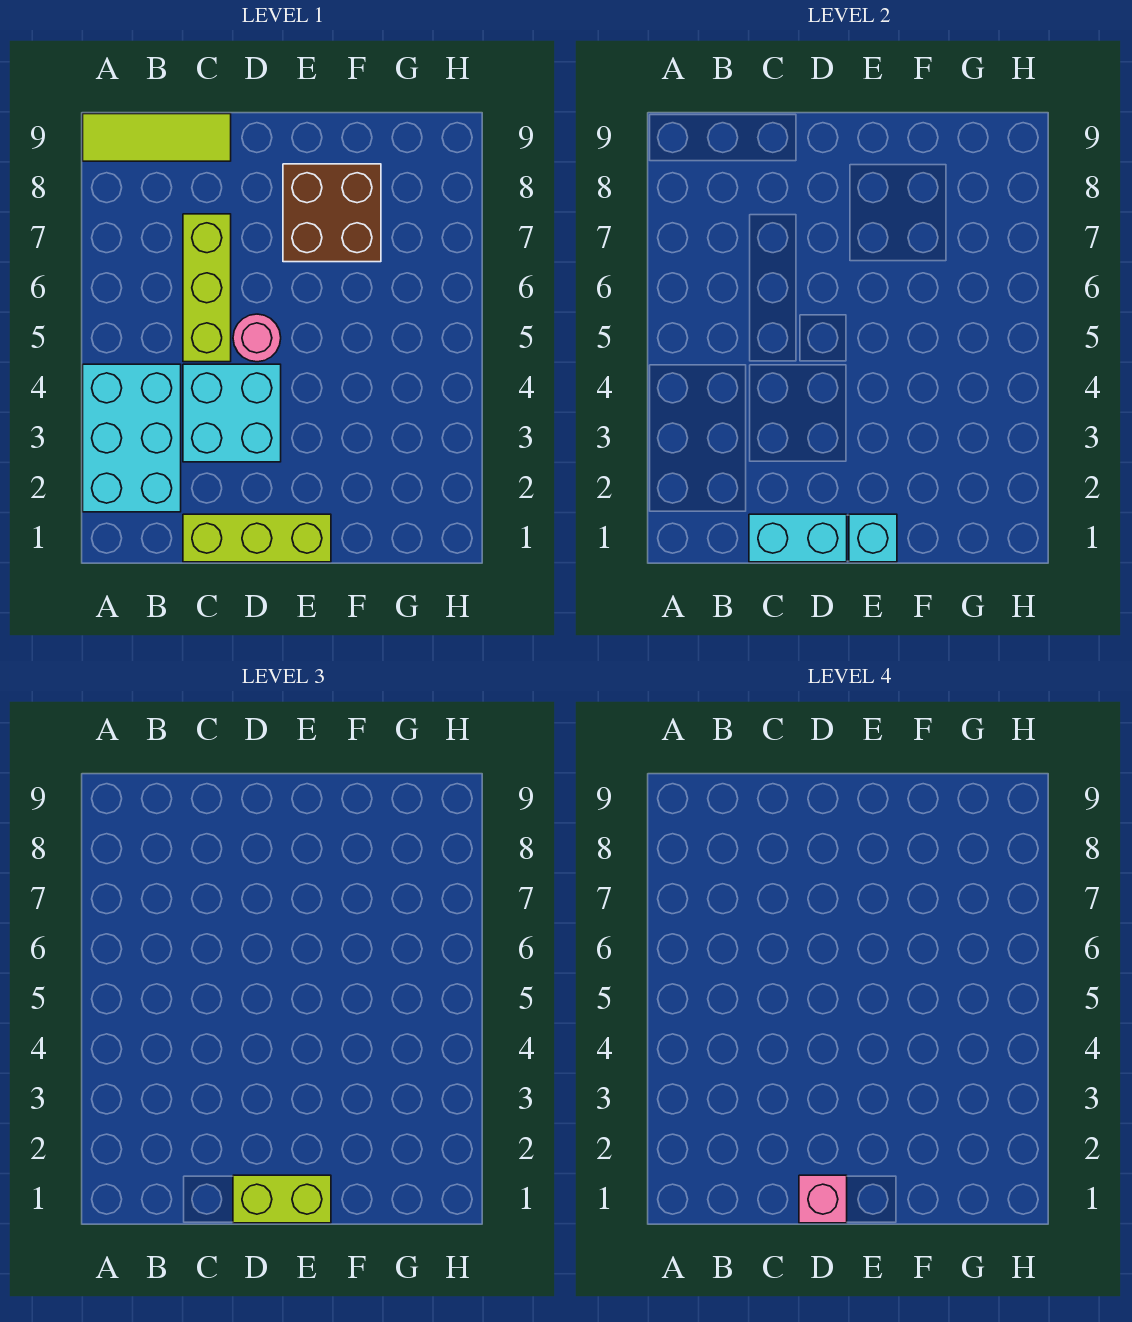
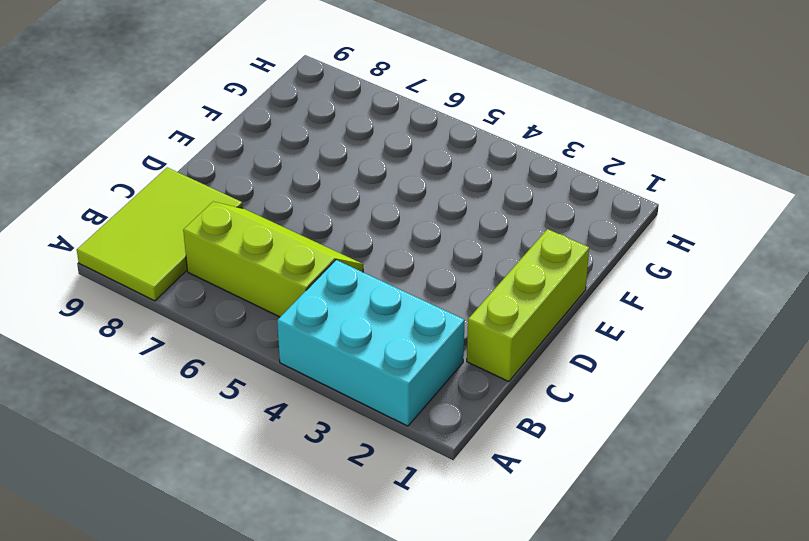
lime tile A8:C9 level 1 -> lime tile A9:C9 level 1
lime slope B5:C7 level 1 top B -> lime brick C5:C7 level 1
none -> cyan brick C3:D4 level 1
none -> pink round brick D5 level 1

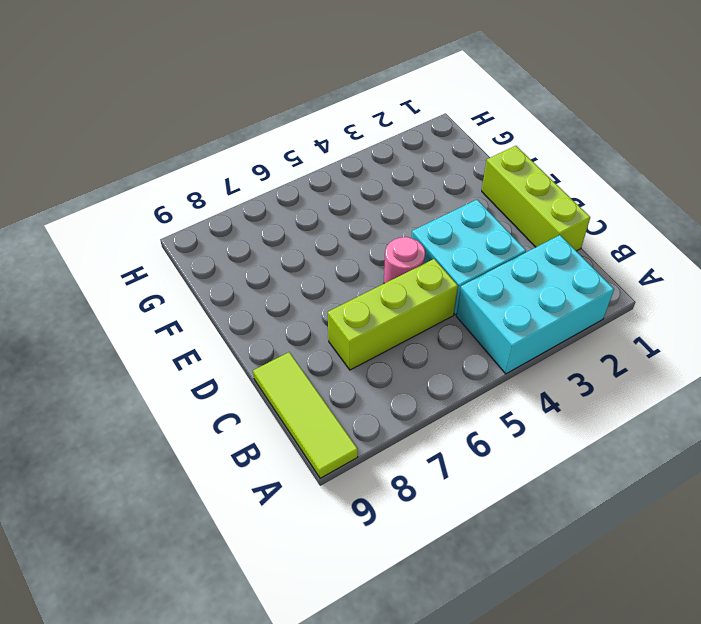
none -> brown brick E7:F8 level 1
none -> cyan brick C1:D1 level 2

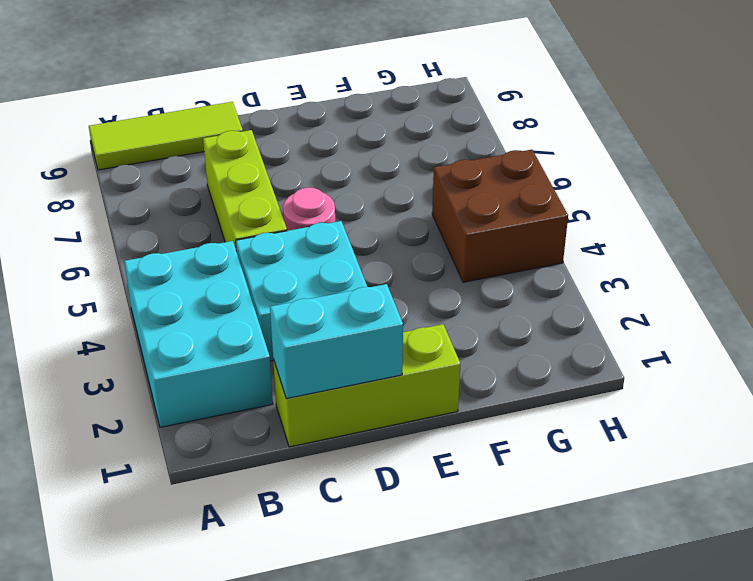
brown brick G4:H5 level 1 -> brown brick E7:F8 level 1
none -> cyan brick E1 level 2
none -> lime brick D1:E1 level 3

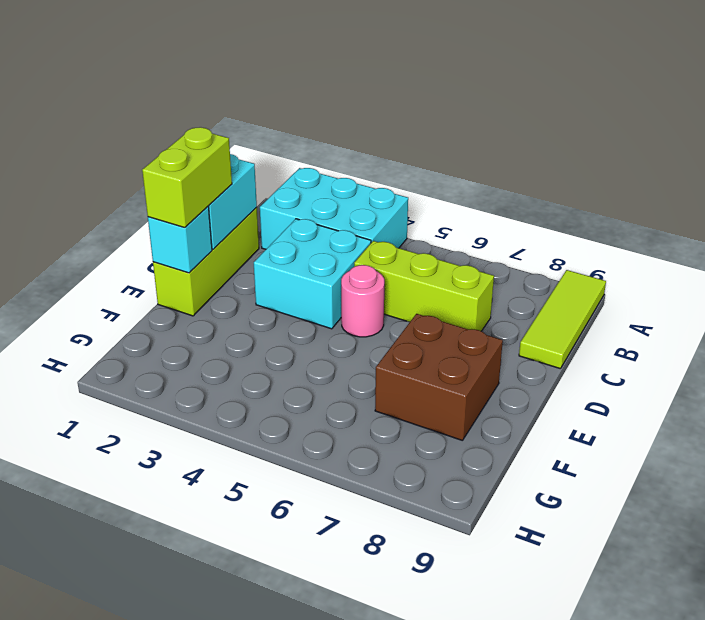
none -> pink brick D1 level 4

